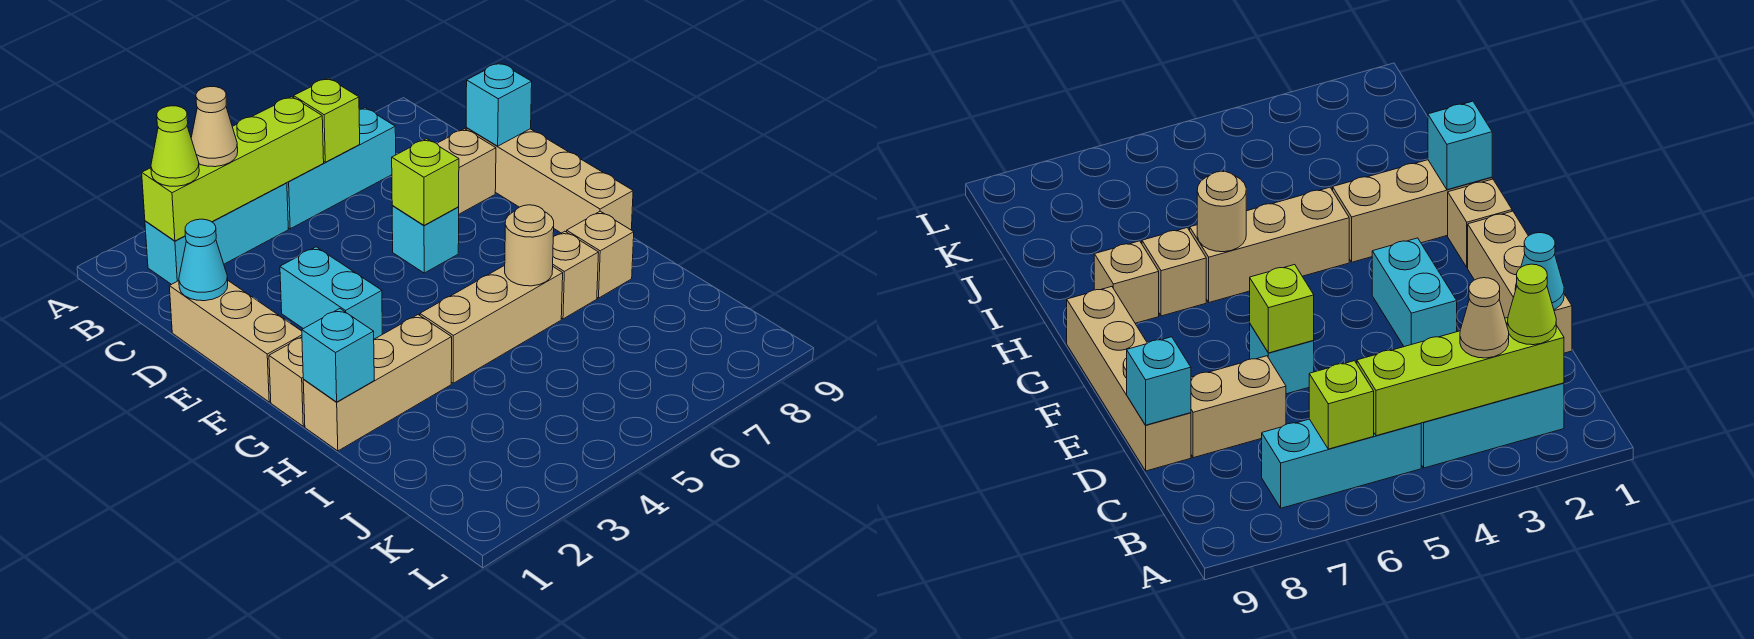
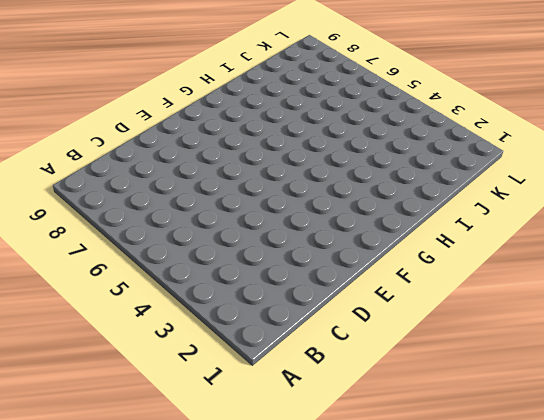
none -> cyan brick B2:B4 level 1
none -> cyan brick B5:B7 level 1
none -> tan brick D1:F1 level 1

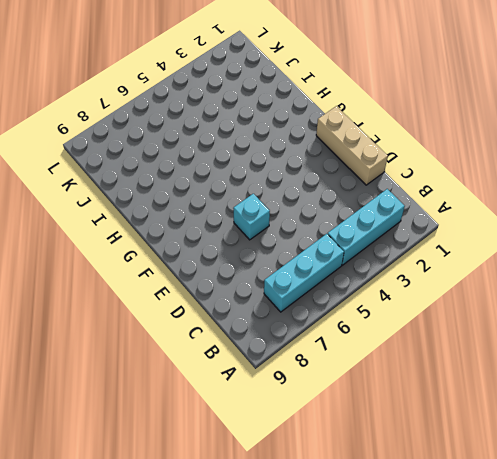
none -> tan brick D7:D8 level 1
none -> tan brick D9:G9 level 1
none -> cyan brick E3:F3 level 1

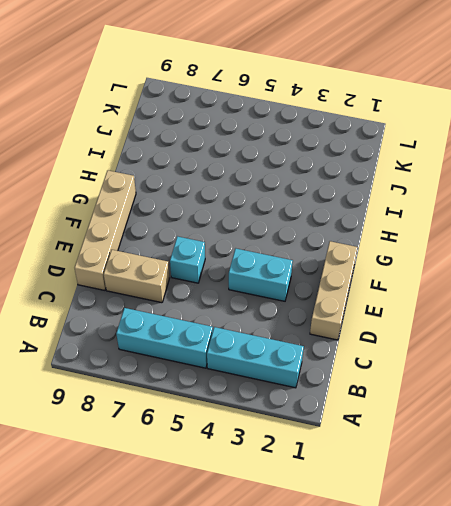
cyan brick E3:E4 level 1 -> cyan brick E3:F3 level 1
none -> tan brick G1 level 1
none -> tan brick H1:H3 level 1
none -> tan brick H4:H6 level 1

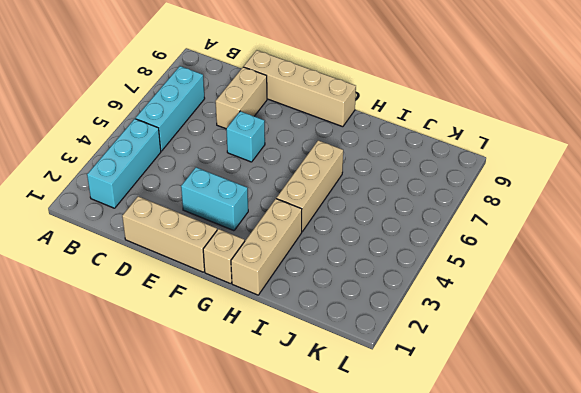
none -> tan brick H7 level 1
none -> tan brick H8 level 1
none -> lime brick B2:B5 level 2

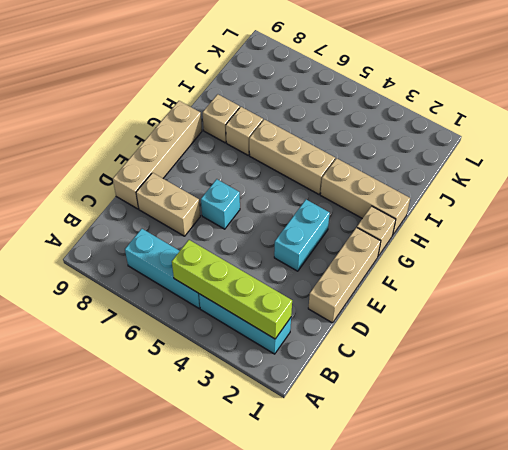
none -> lime brick B6 level 2
none -> cyan cone D1 level 2
none -> cyan brick D9 level 2

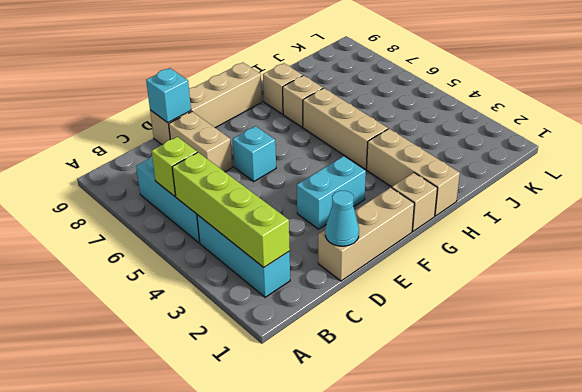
none -> lime brick E6 level 2
none -> cyan brick H1 level 2
none -> tan round brick H6 level 2

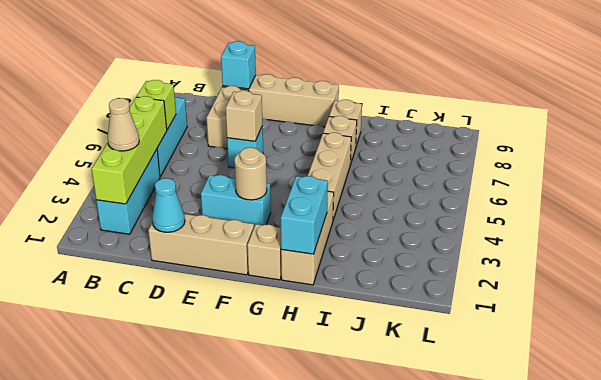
tan brick E6 level 2 -> lime brick E6 level 2
tan round brick F3 level 2 -> tan round brick H6 level 2
cyan brick H1:H2 level 2 -> cyan brick H1 level 2
none -> lime cone B2 level 3

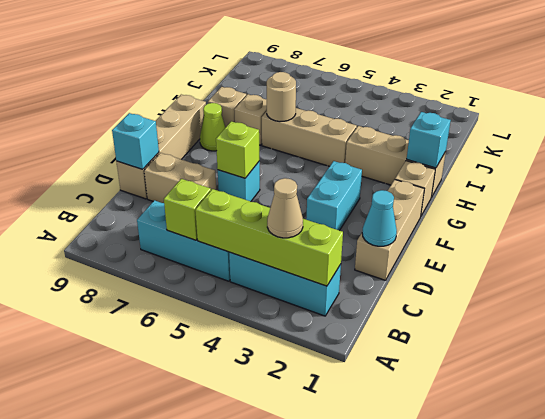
lime cone G8 level 1 -> lime cone B2 level 3

